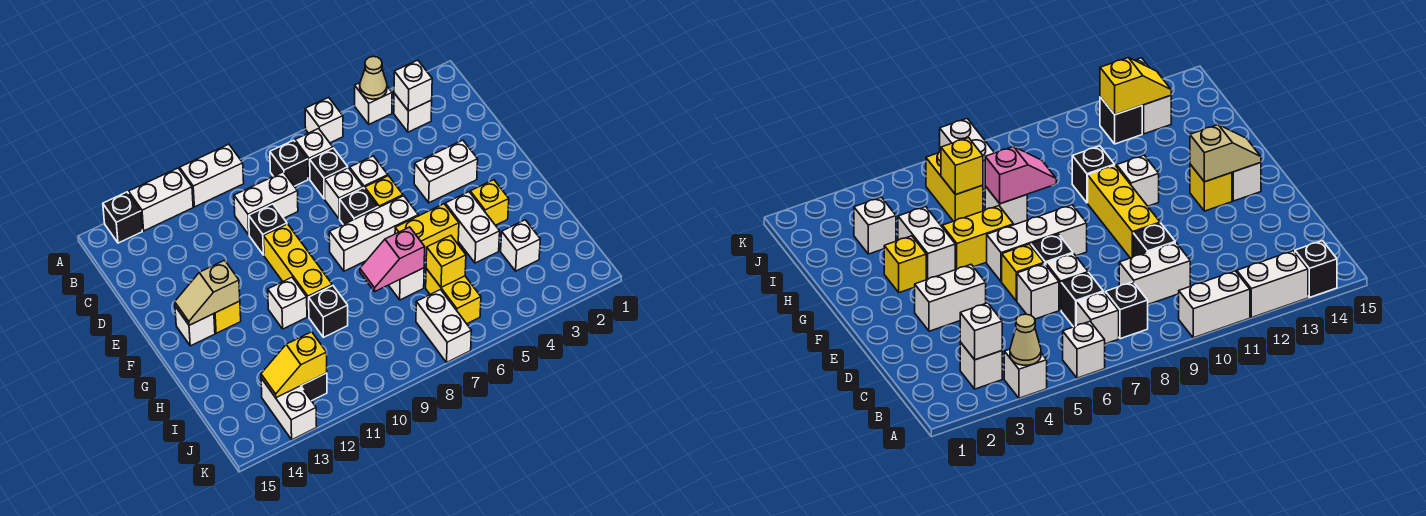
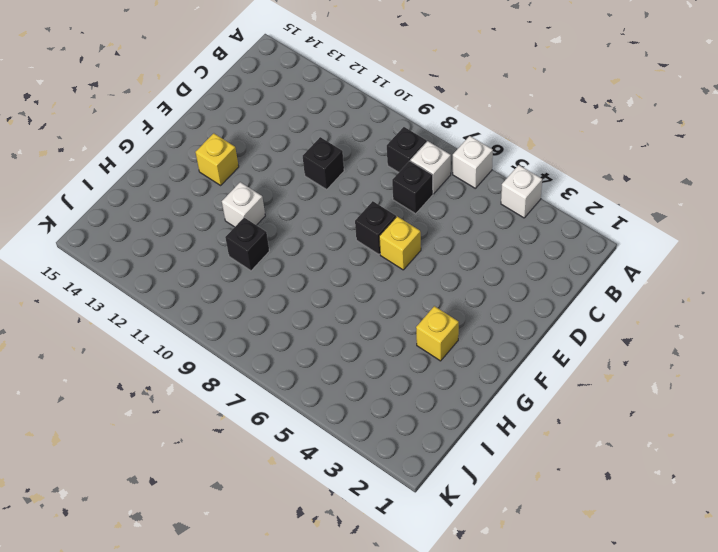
none -> white brick A10:A11 level 1
none -> white brick A12:A13 level 1
none -> black brick A14 level 1
none -> white brick B3 level 1

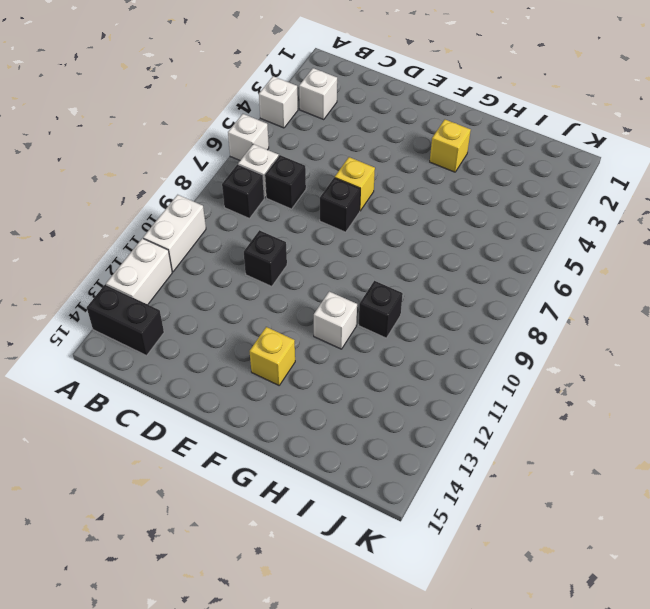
black brick A14:B14 level 1 -> black brick A14 level 1
none -> white brick C9:C10 level 1
none -> white brick D6 level 1
none -> white brick D7 level 1
none -> white brick E3:E4 level 1

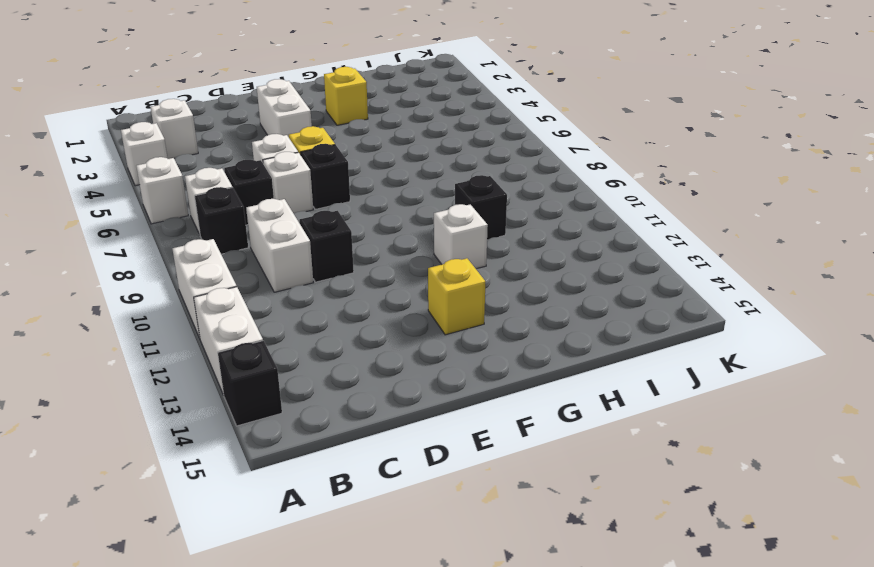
none -> yellow brick E10:G10 level 1
none -> white brick F6:F8 level 1
none -> white brick F14 level 1
none -> white brick G4:H4 level 1

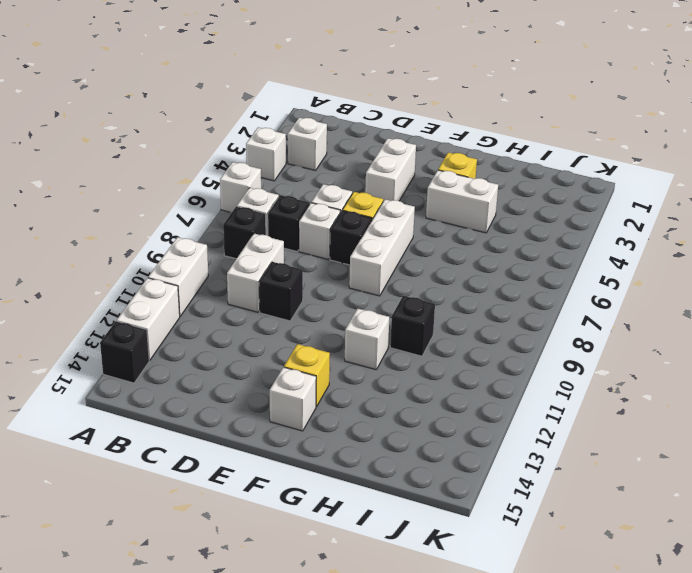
none -> yellow brick E10:G10 level 1
none -> yellow brick G5:G6 level 1
none -> white brick H7 level 1
none -> white brick I3 level 1

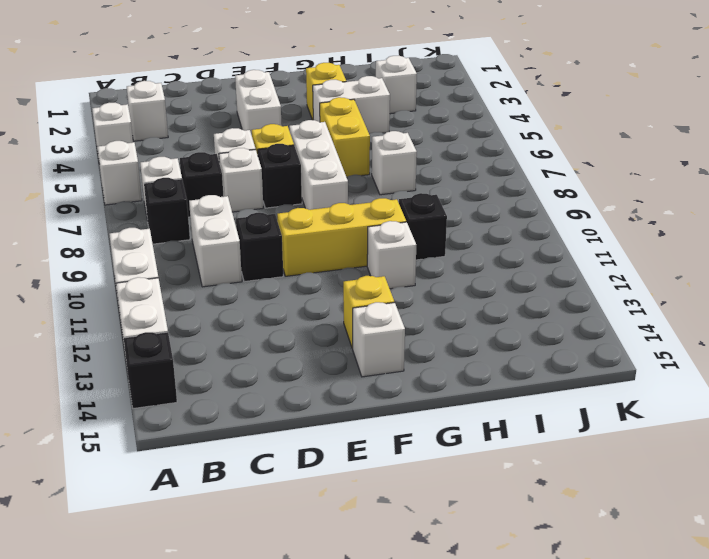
none -> yellow brick I6:J6 level 1
none -> white brick J7:K7 level 1
none -> black brick J12 level 1
none -> white brick J13:K13 level 1

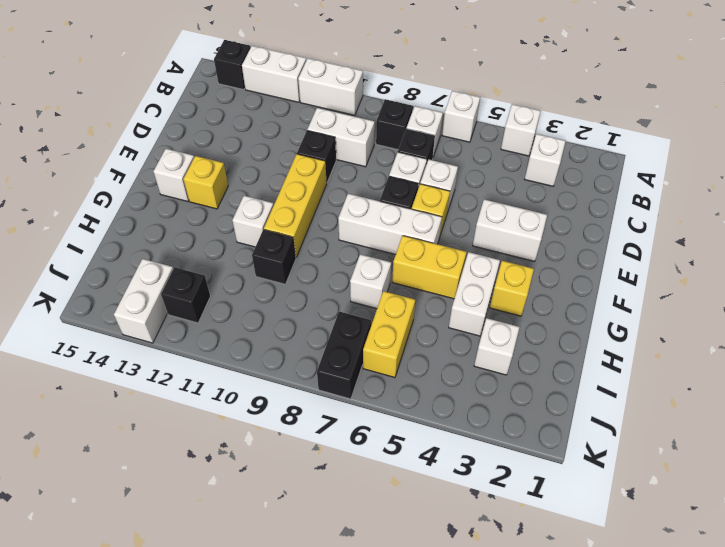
black brick J7:K7 level 1 -> white brick J7:K7 level 1
none -> tan cone A4 level 2
none -> white brick B3 level 2
none -> tan slope F13:F14 level 2 top 13
none -> pink slope H7:H8 level 2 top 7

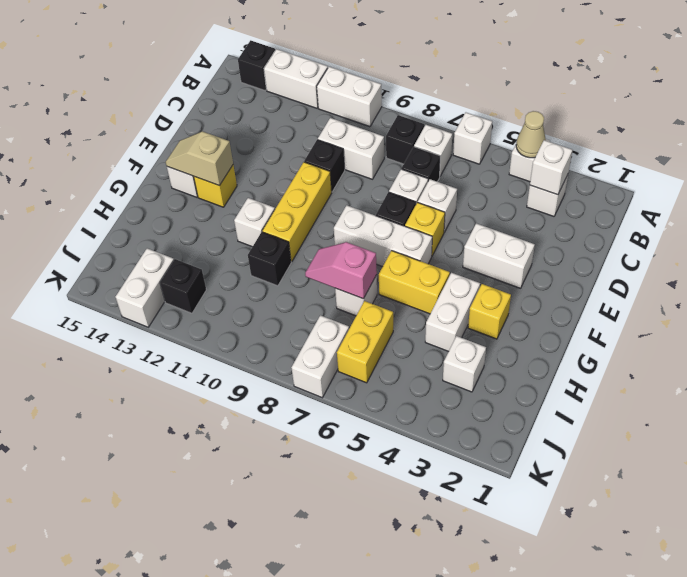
none -> yellow brick I6 level 2
none -> yellow slope J12:J13 level 2 top 12

